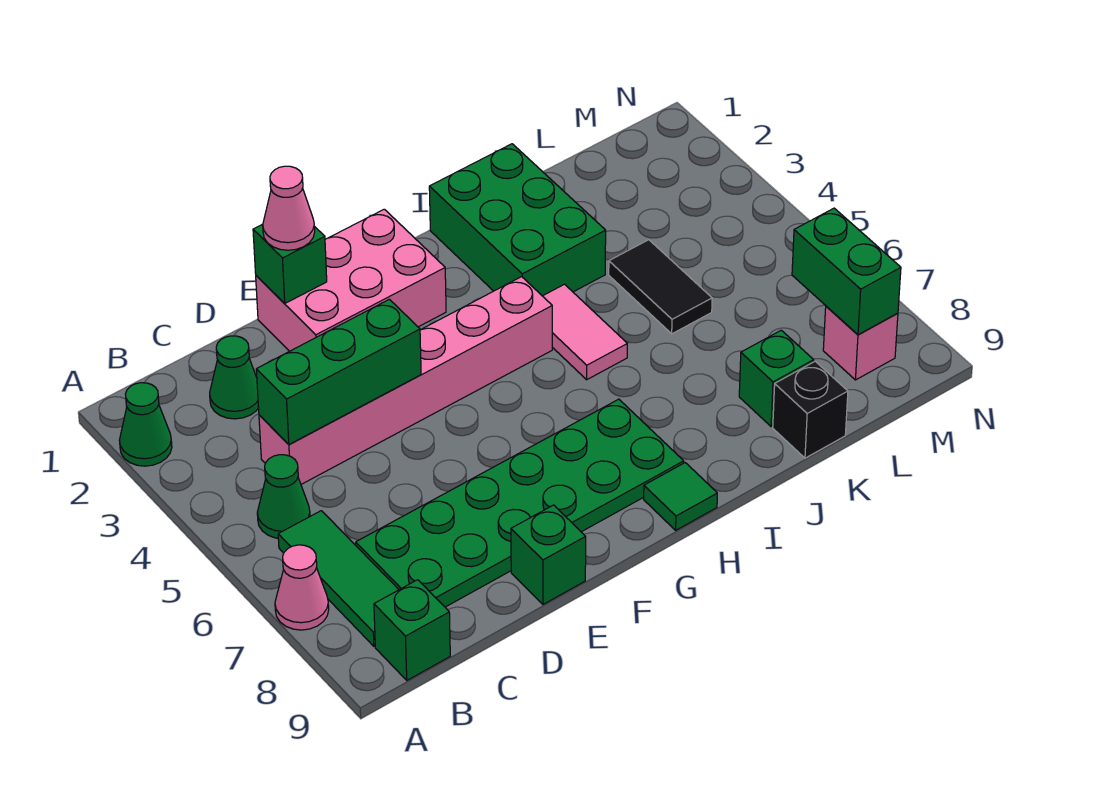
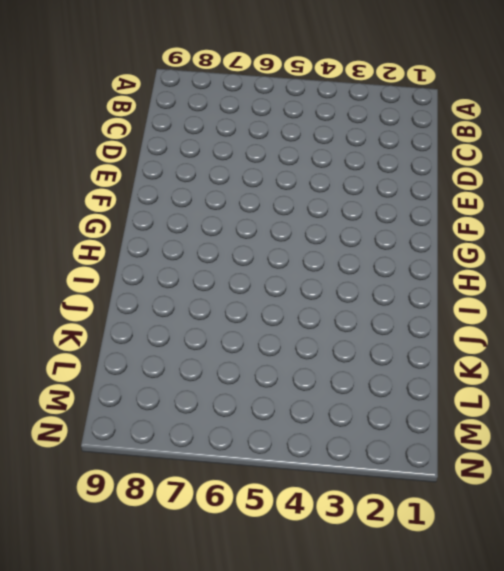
none -> green cone A2 level 1
none -> pink cone A7 level 1
none -> green cone B5 level 1

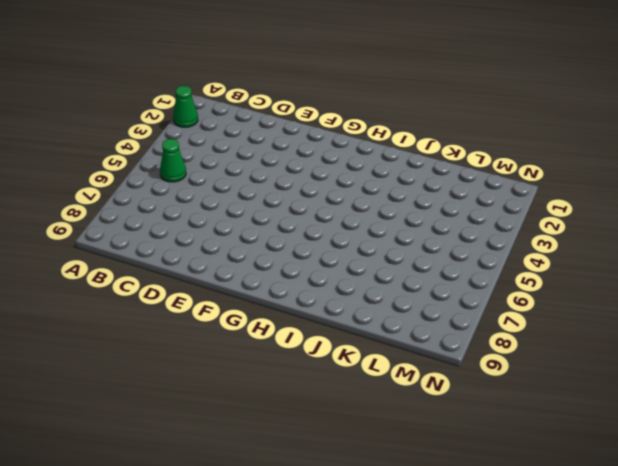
none -> pink cone A7 level 1
none -> green tile B6:B8 level 1
none -> green brick B9 level 1

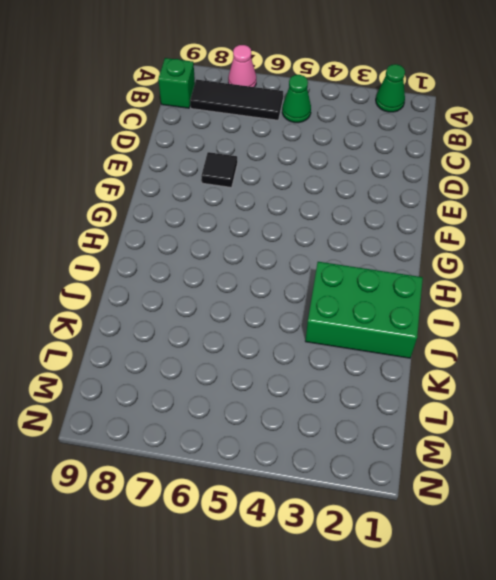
black tile B6:B8 level 1 -> green tile B6:B8 level 1
black tile E7 level 1 -> green plate C7:H8 level 1
none -> green cone C2 level 1
none -> pink brick C4:H4 level 1
none -> pink brick E1:G2 level 1

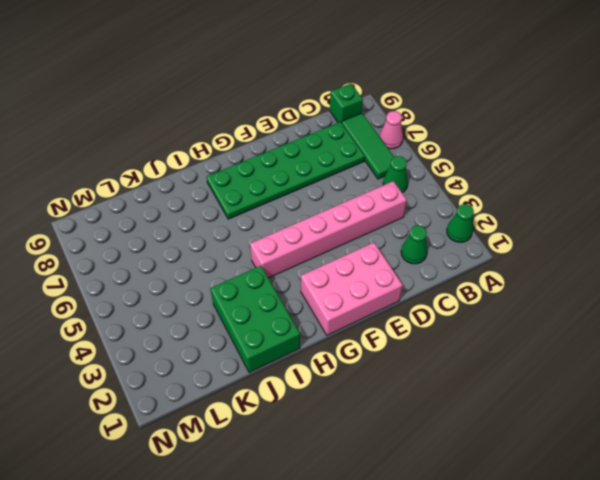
none -> green brick E9 level 1
none -> green tile H9 level 1
none -> pink tile I4:I5 level 1

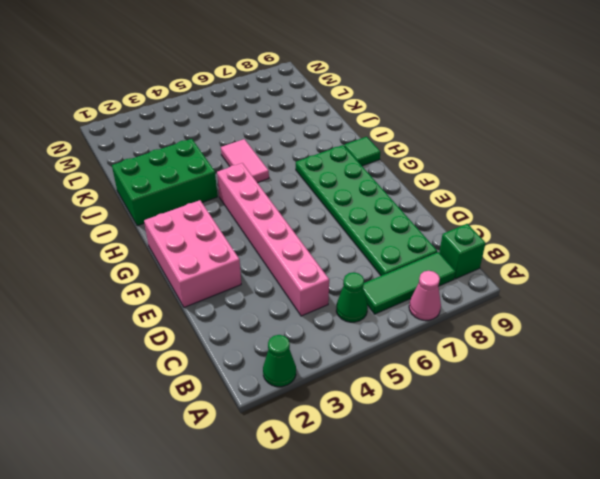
pink tile I5:J5 level 1 -> pink tile I4:I5 level 1
none -> green cone C2 level 1
none -> green brick E9 level 1
none -> black tile K4:K5 level 1

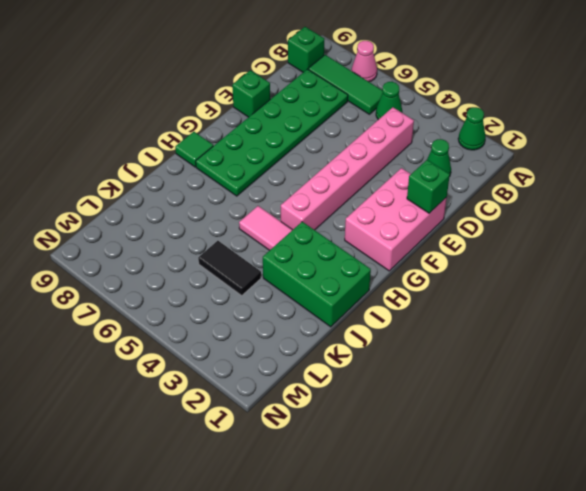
none -> green brick K8 level 1
none -> black brick K9 level 1
none -> pink brick M8 level 1

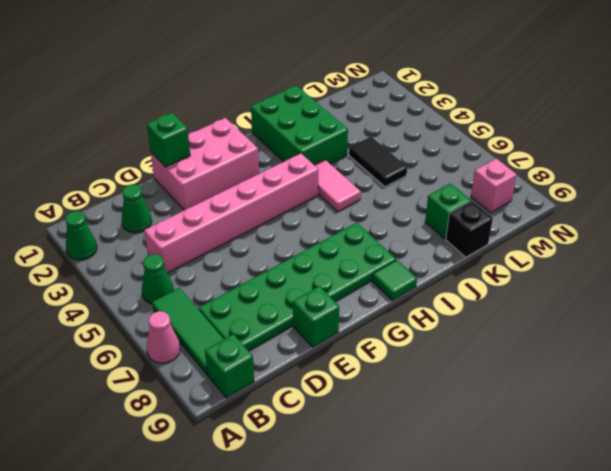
none -> green brick C4:E4 level 2
none -> green brick M7:M8 level 2
none -> pink cone E1 level 3

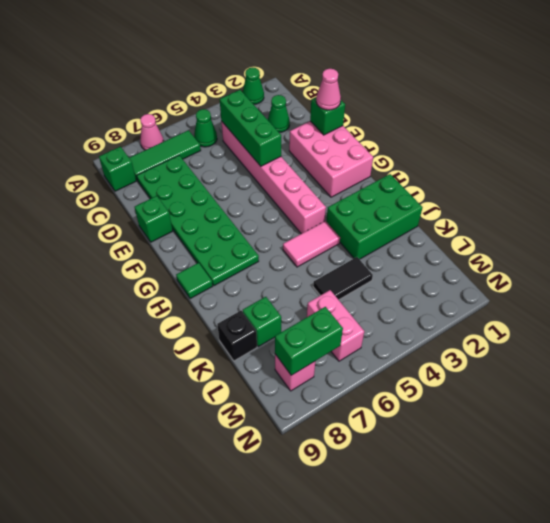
pink brick L6:M6 level 1 -> none

